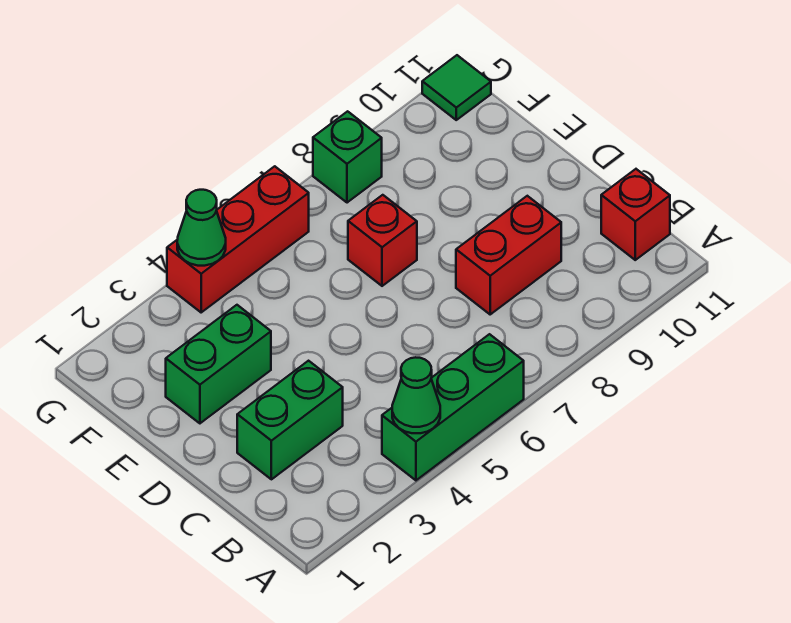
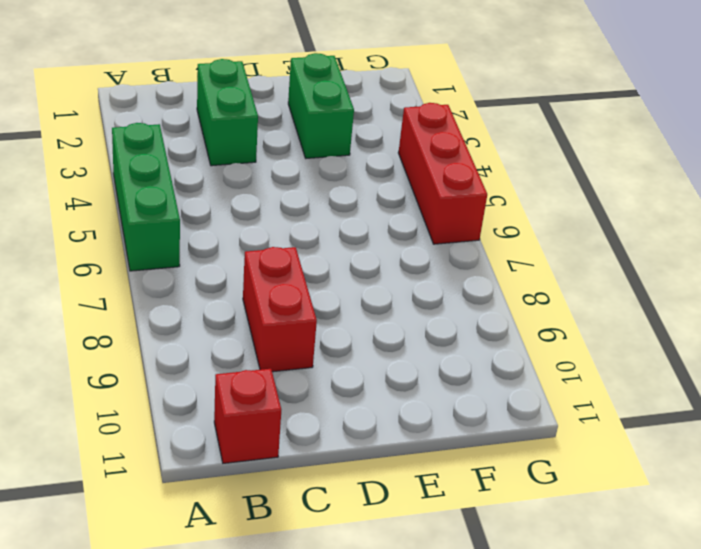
none -> red brick E7 level 1
none -> green brick G8 level 1

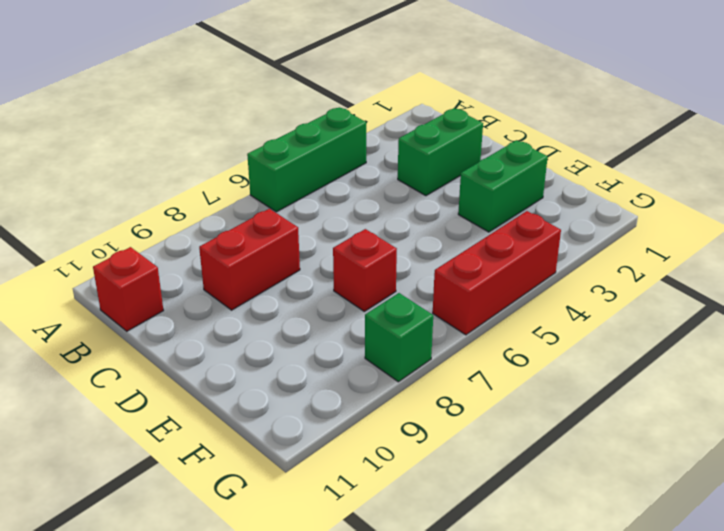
none -> green tile G11 level 1
none -> green cone A4 level 2

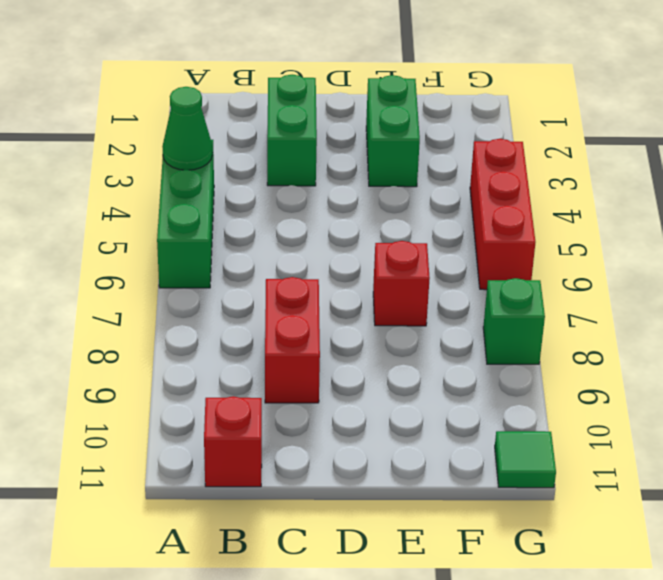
none -> green cone G4 level 2

